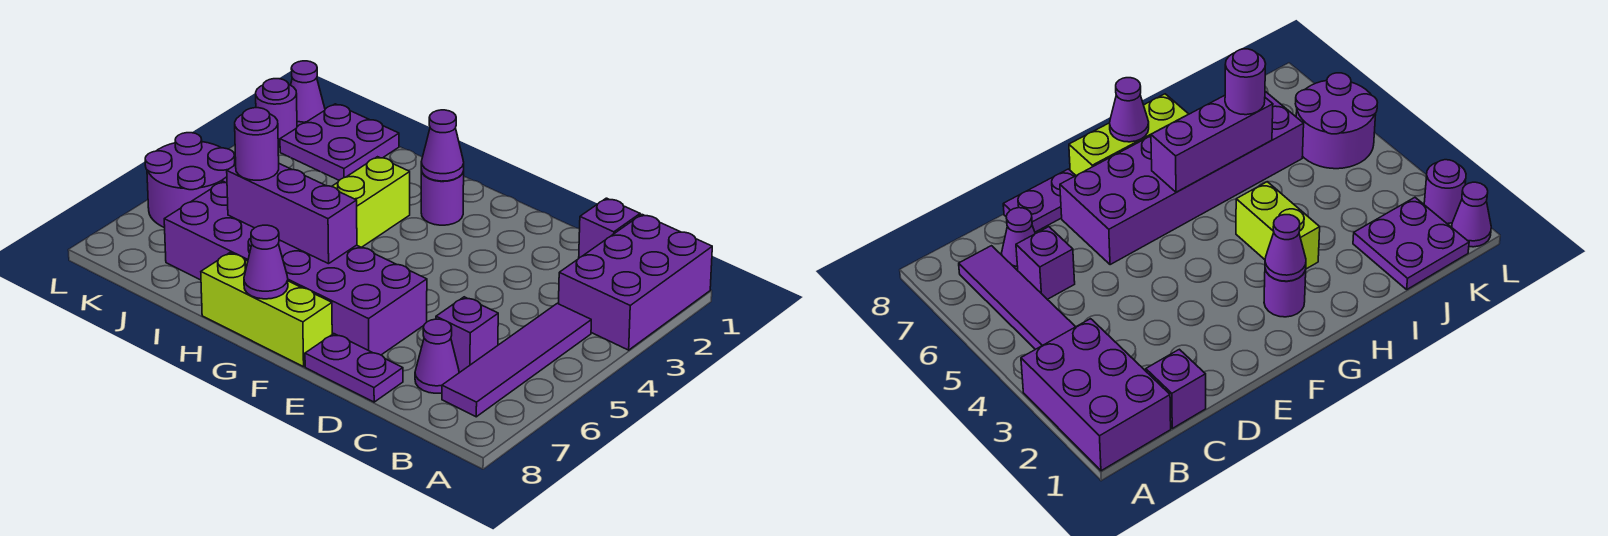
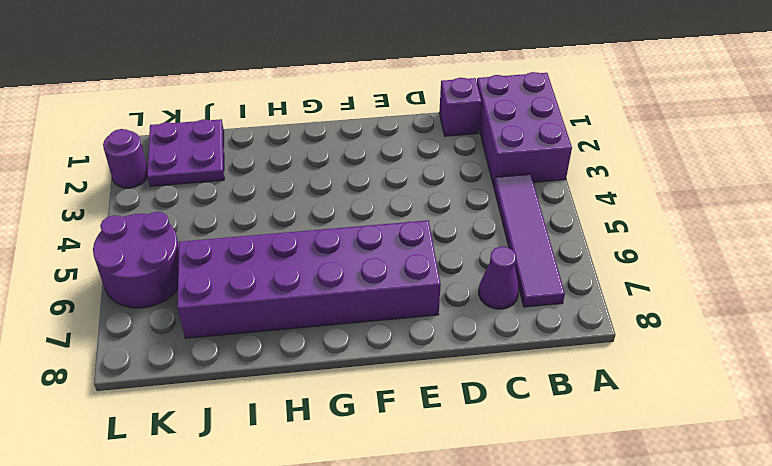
none -> purple brick C6 level 1
none -> purple plate D8:E8 level 1
none -> lime brick F8:H8 level 1

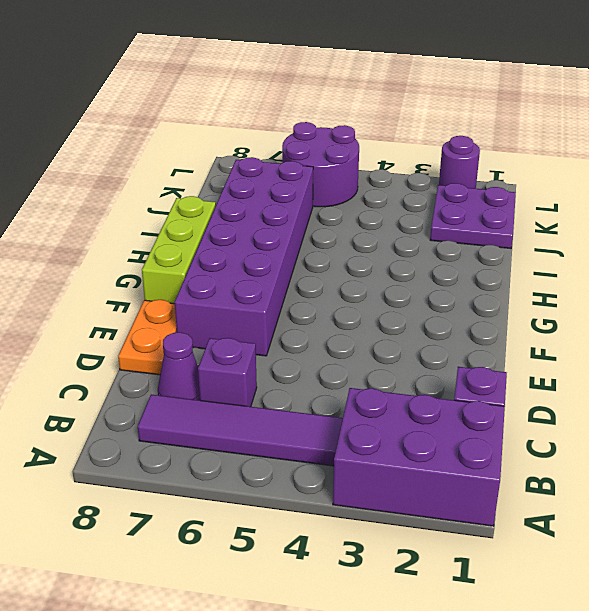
orange plate D8:E8 level 1 -> purple plate D8:E8 level 1
none -> purple round brick G2 level 1
none -> lime brick H3:H4 level 1
none -> purple cone L1 level 1

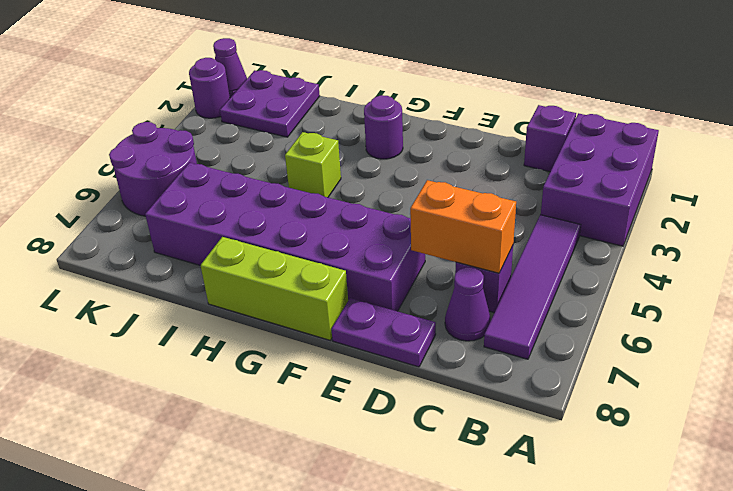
orange brick C6:D6 level 2 -> none
lime brick H4 level 1 -> lime brick H3:H4 level 1
none -> purple cone G2 level 2
none -> purple brick G6:I6 level 2
none -> purple cone G8 level 2

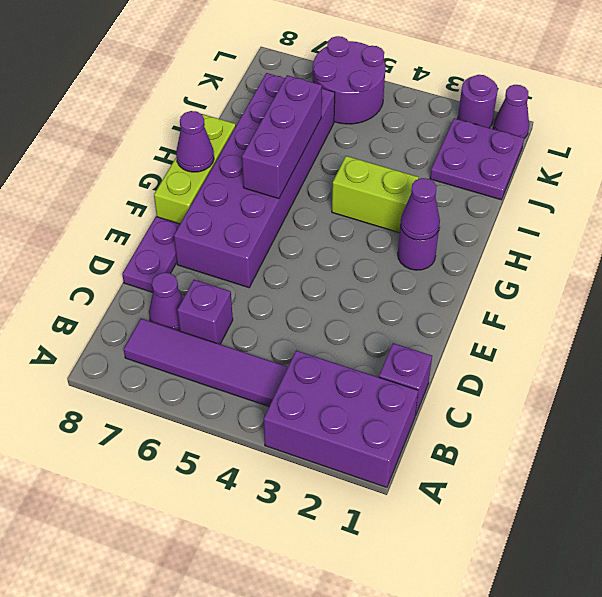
none -> purple round brick I6 level 3

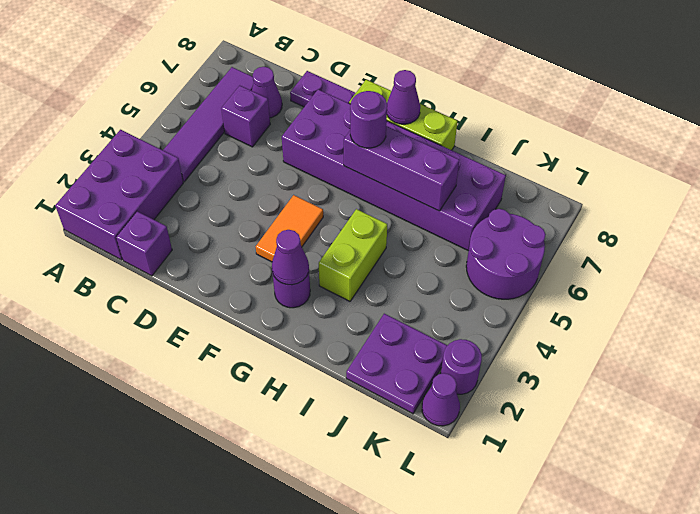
orange tile F3:F4 level 1 -> none
purple round brick G6 level 3 -> purple round brick I6 level 3

